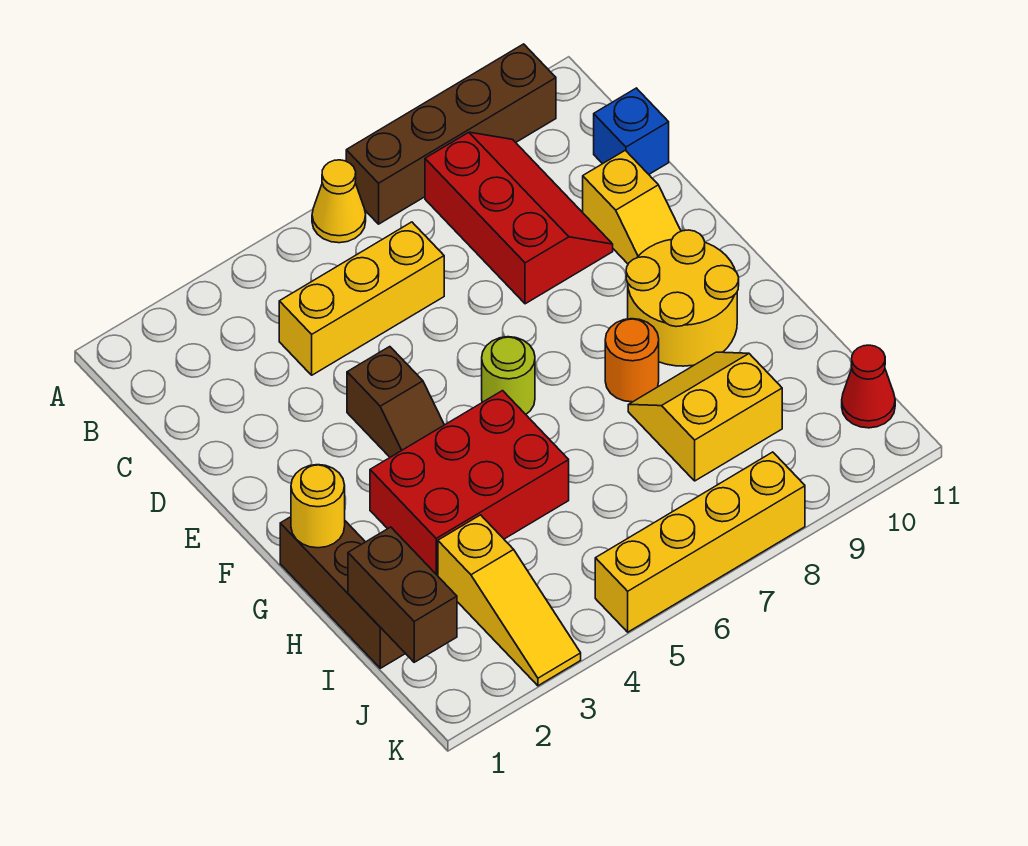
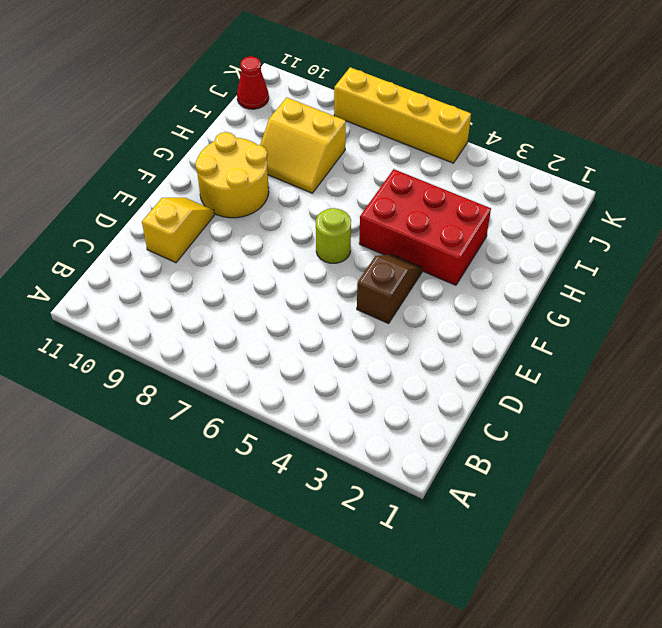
none -> yellow cone A6 level 1
none -> brown brick A7:A10 level 1
none -> red slope B8:D9 level 1 top 8

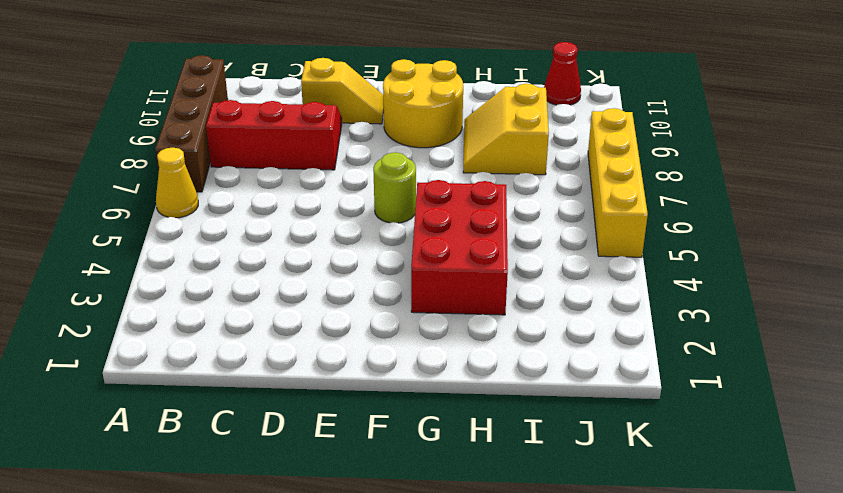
none -> yellow brick C4:C6 level 1
none -> blue brick C11 level 1
none -> brown slope E4:F4 level 1 top E

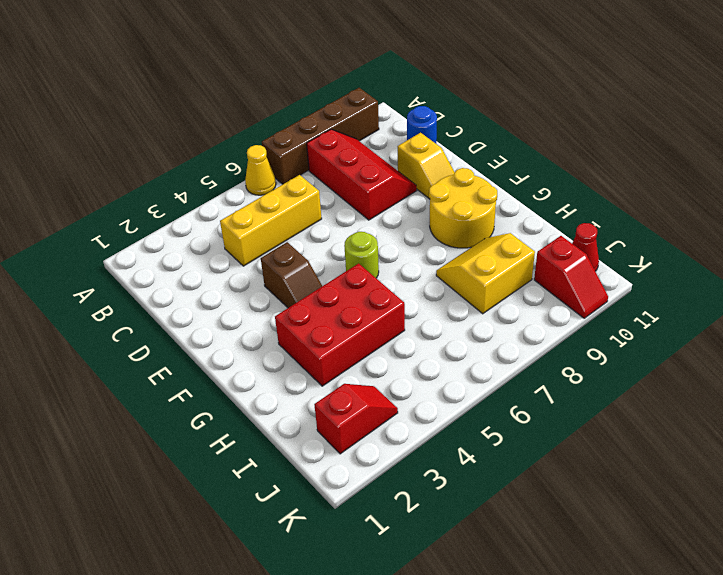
blue round brick C11 level 1 -> blue brick C11 level 1
red slope J2:J3 level 1 top 2 -> yellow slope I3:K3 level 1 top I
red slope J10:K10 level 1 top J -> none
none -> brown brick G1:I1 level 1
none -> orange round brick G8 level 1
none -> yellow brick K5:K8 level 1

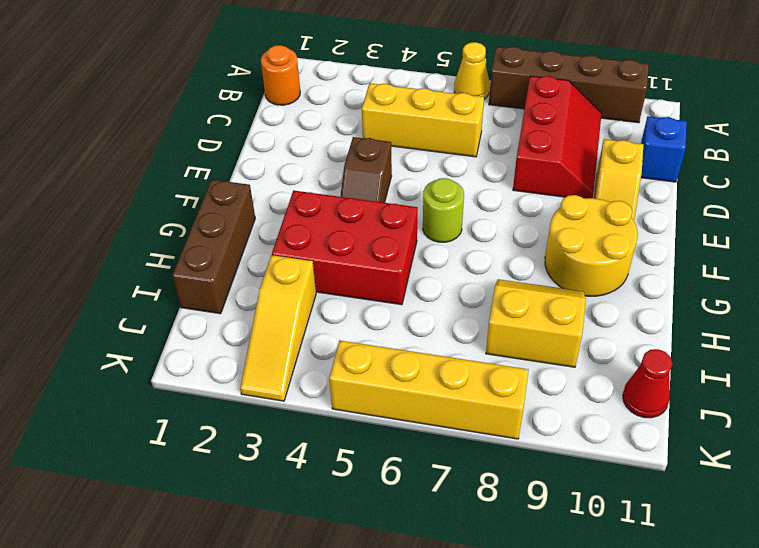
orange round brick B1 level 1 -> orange round brick G8 level 1
none -> yellow round brick G1 level 2
none -> brown brick I1:J1 level 2

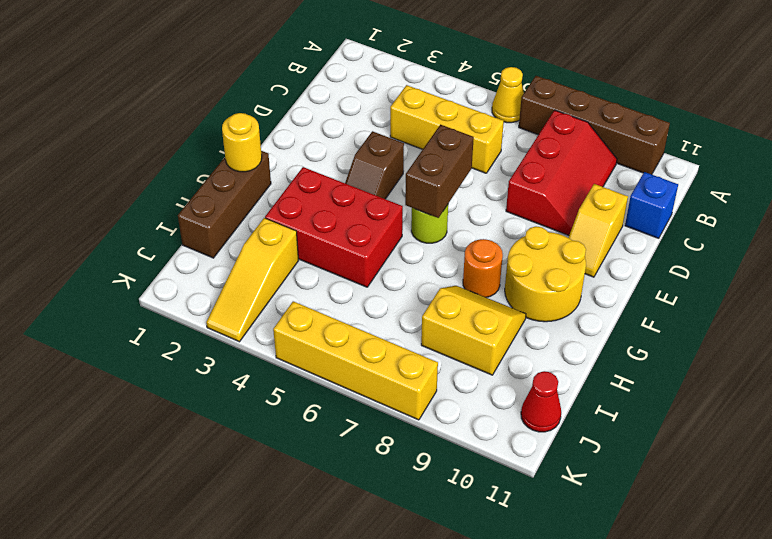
brown brick E6:F6 level 2 -> brown brick I1:J1 level 2

